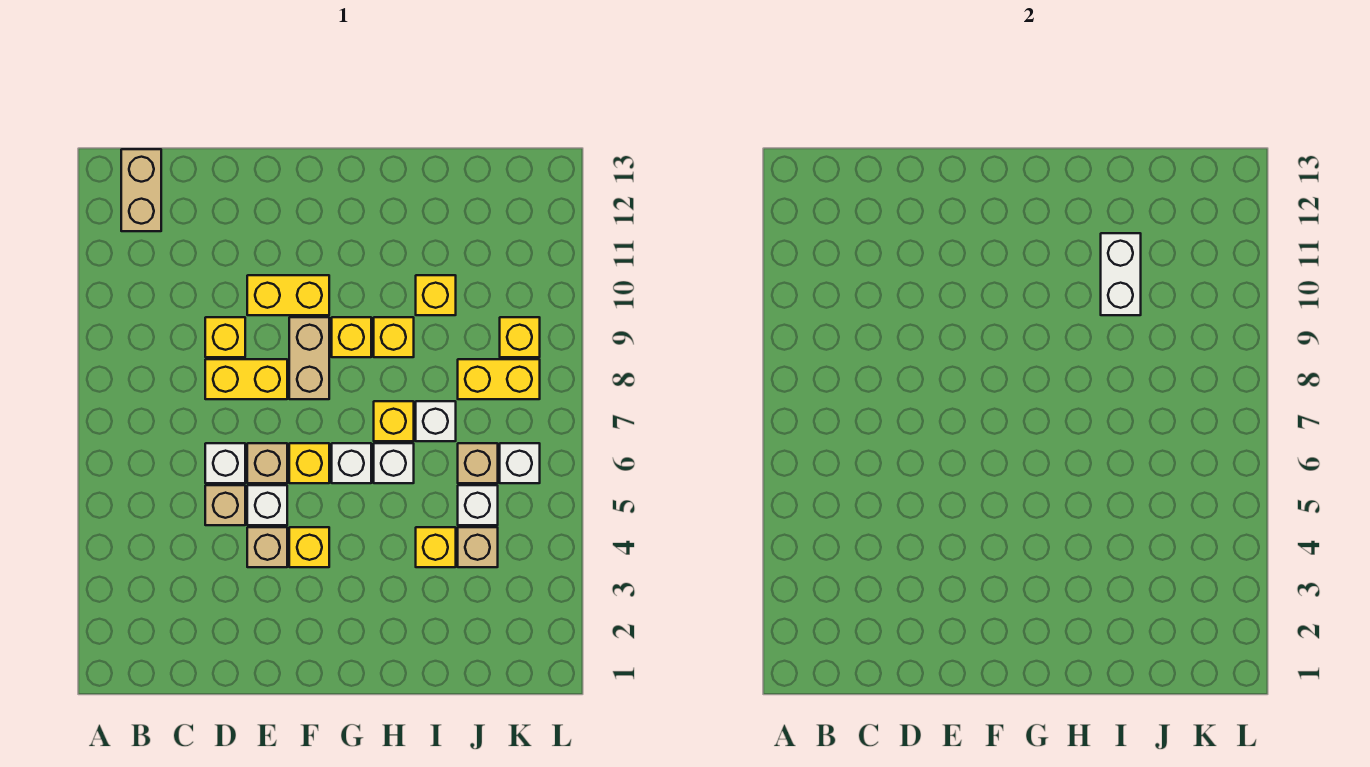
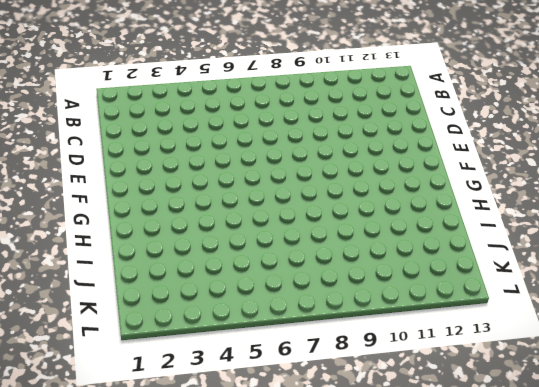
none -> tan brick B12:B13 level 1
none -> tan brick D5 level 1
none -> white brick D6 level 1

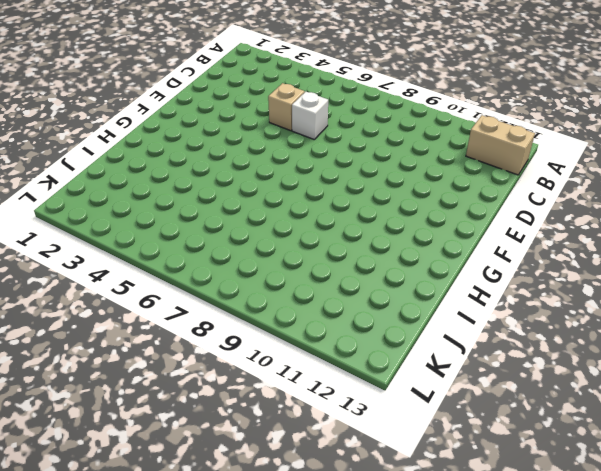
none -> yellow brick D8:E8 level 1
none -> yellow brick D9 level 1
none -> tan brick E4 level 1

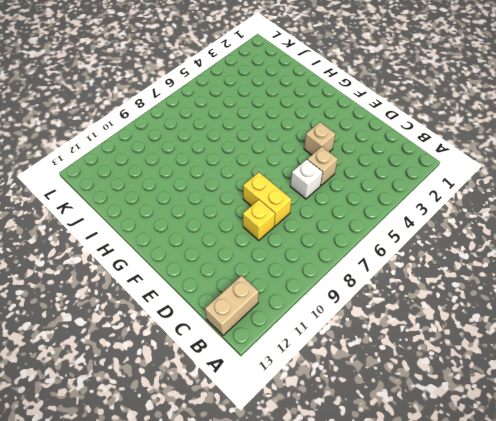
none -> white brick E5 level 1
none -> tan brick E6 level 1
none -> yellow brick E10:F10 level 1

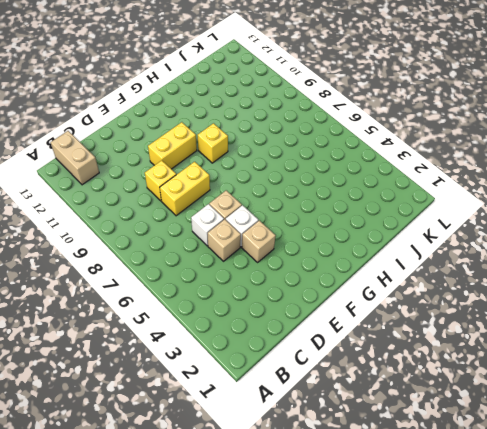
none -> yellow brick F4 level 1
none -> yellow brick F6 level 1
none -> tan brick F8:F9 level 1

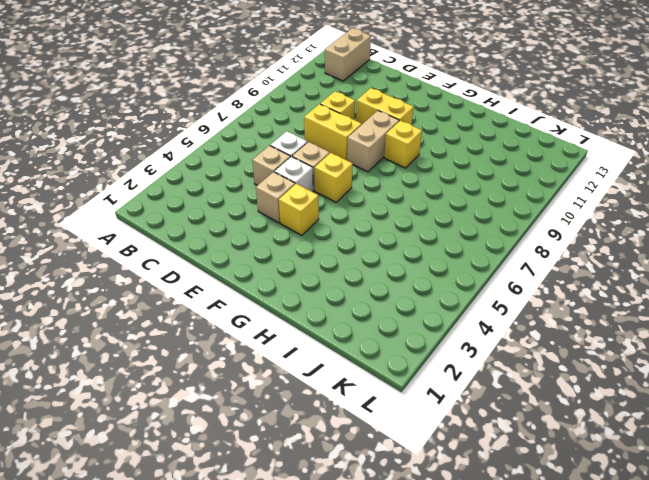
none -> white brick G6 level 1
none -> white brick H6 level 1
none -> yellow brick H7 level 1

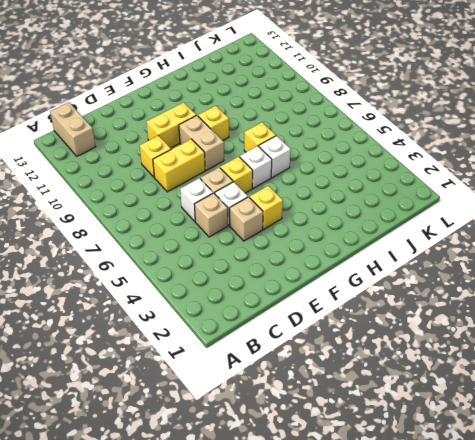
none -> yellow brick H9 level 1
none -> yellow brick I4 level 1
none -> white brick I7 level 1

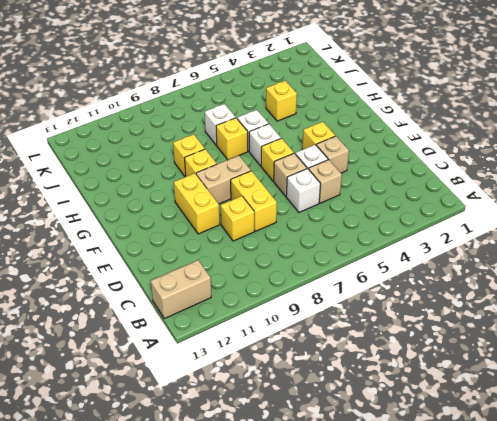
none -> yellow brick I10 level 1
none -> tan brick J4 level 1
none -> white brick J5 level 1

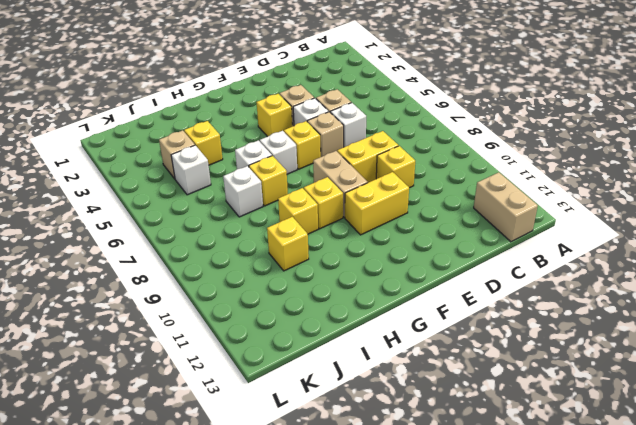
none -> tan brick J6 level 1
none -> yellow brick J8:K8 level 1
none -> white brick K6 level 1

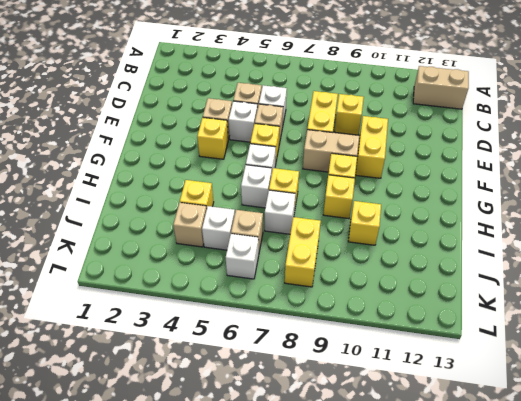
none -> yellow brick K9 level 1
none -> white brick I10:I11 level 2

